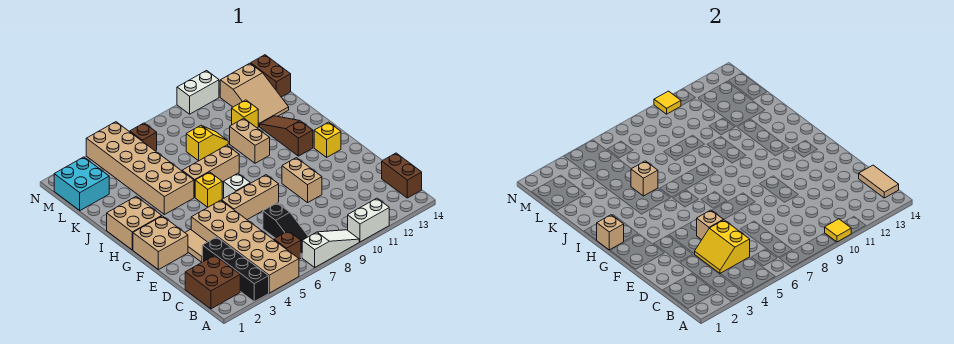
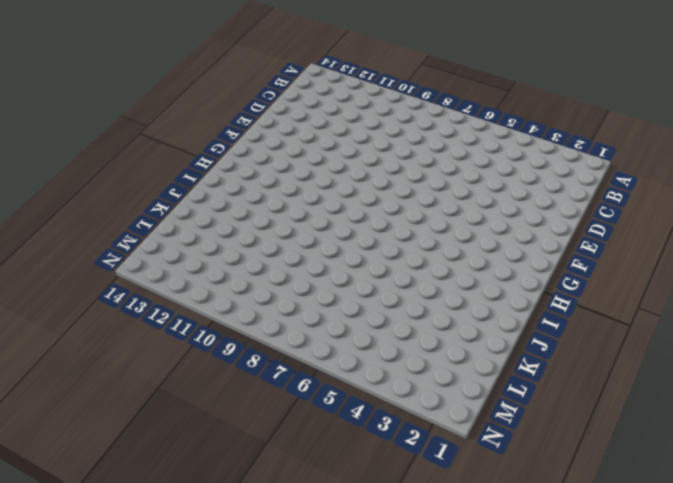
none -> black brick A3:D3 level 1
none -> tan brick A4:F5 level 1
none -> white slope A7:A9 level 1 top 7
none -> white brick A10:A11 level 1

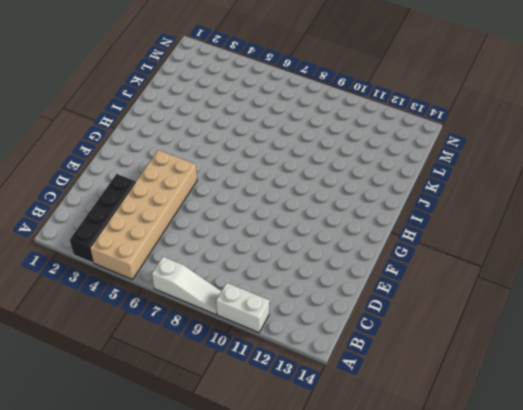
none -> brown brick B1:C2 level 1
none -> brown brick B6 level 1
none -> black slope B7:D7 level 1 top D
none -> brown brick B14:C14 level 1

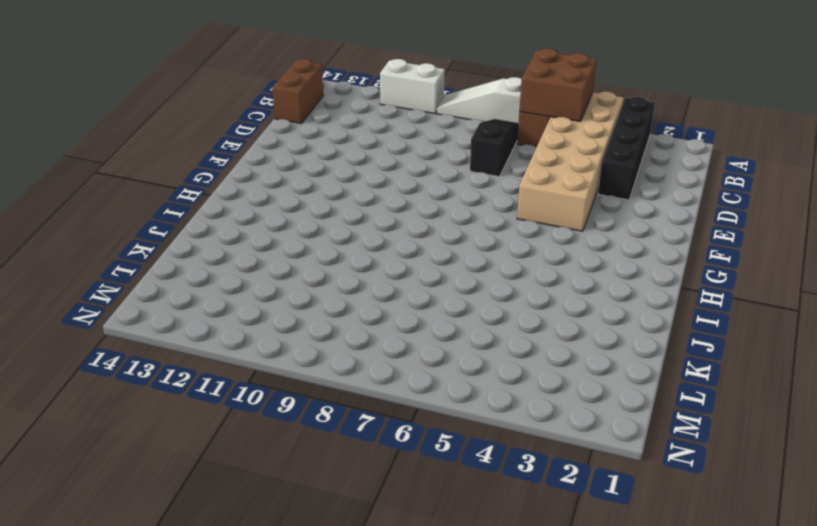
brown brick A5:B6 level 2 -> brown brick B1:C2 level 1
none -> tan tile E3:F3 level 1
none -> tan brick E10:F10 level 1
none -> tan brick F1:G2 level 1
none -> tan brick F6:F8 level 1

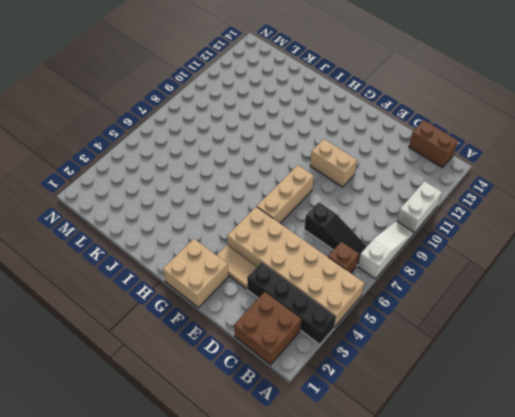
none -> white brick G7 level 1
none -> yellow brick G13 level 1
none -> tan brick H1:I2 level 1
none -> yellow brick H6 level 1

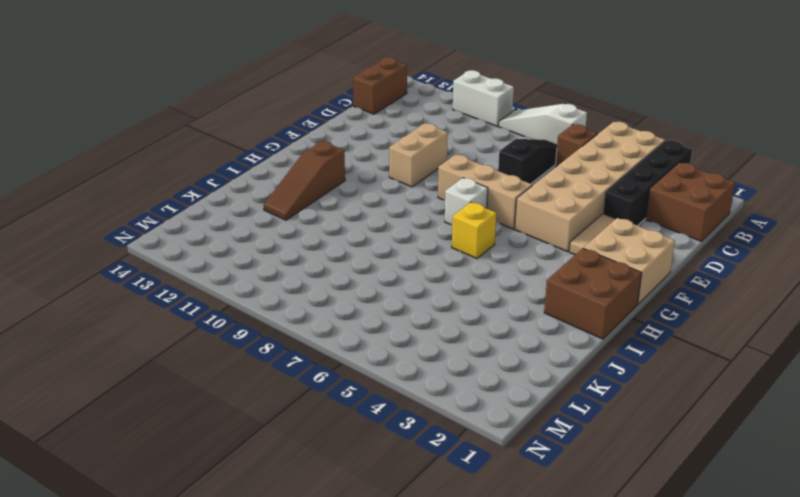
brown brick H1:I2 level 1 -> tan brick H1:I2 level 1
none -> yellow brick G13 level 1
none -> tan brick I4:N5 level 1
none -> tan brick I6:I8 level 1
none -> tan brick I10:J10 level 1

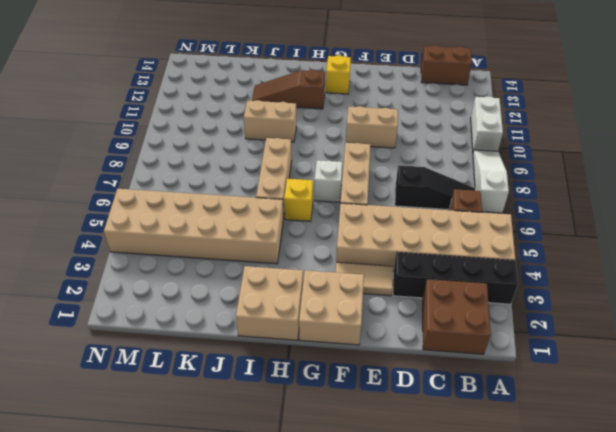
none -> yellow slope K8:K9 level 1 top 8
none -> yellow brick K11 level 1
none -> tan slope K12:M13 level 1 top M
none -> cyan brick L1:M2 level 1

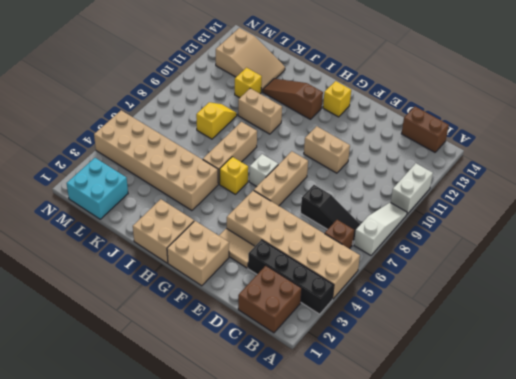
none -> brown brick L14:M14 level 1
none -> brown brick M6 level 1
none -> white brick N10:N11 level 1
none -> yellow tile A10 level 2

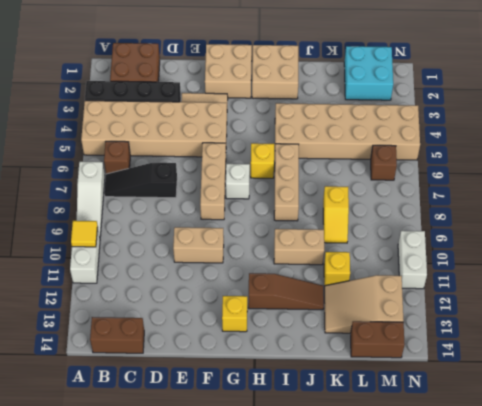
none -> tan tile B14:C14 level 2
none -> yellow slope C4:D5 level 2 top 5
none -> tan brick E5 level 2
none -> tan brick H1 level 2

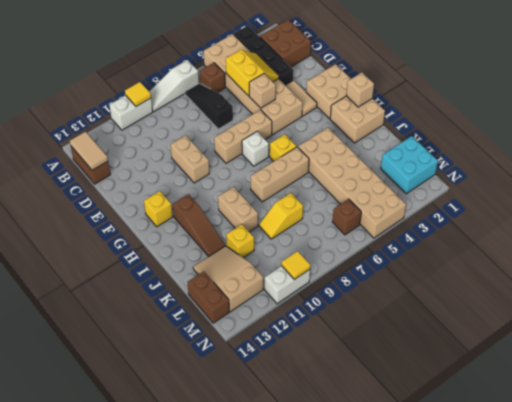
none -> tan brick J5 level 2

